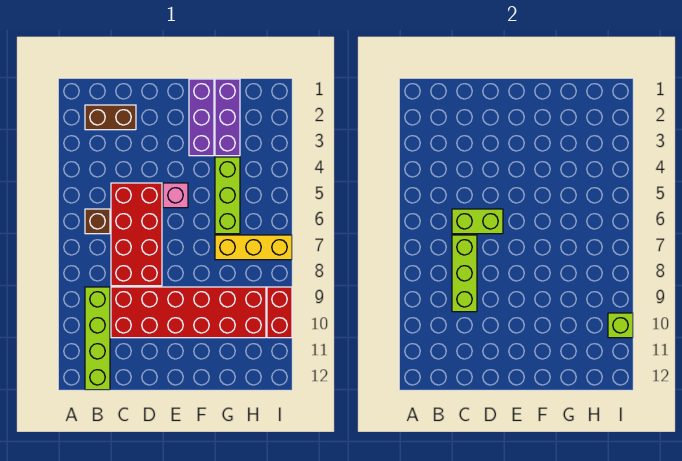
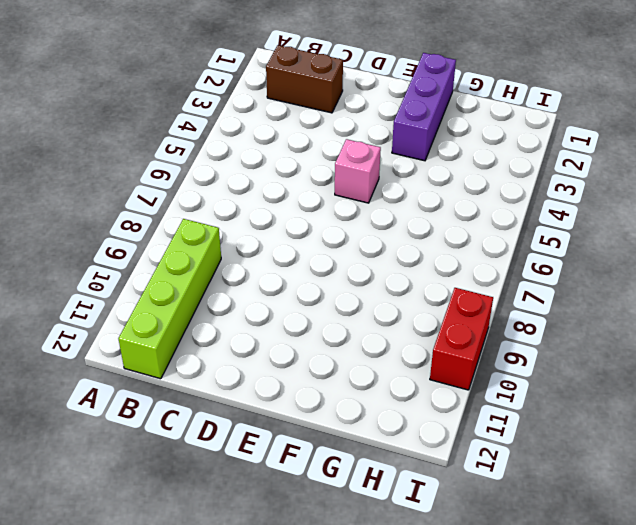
none -> brown brick B6 level 1
none -> red brick C5:D8 level 1
none -> red brick C9:H10 level 1

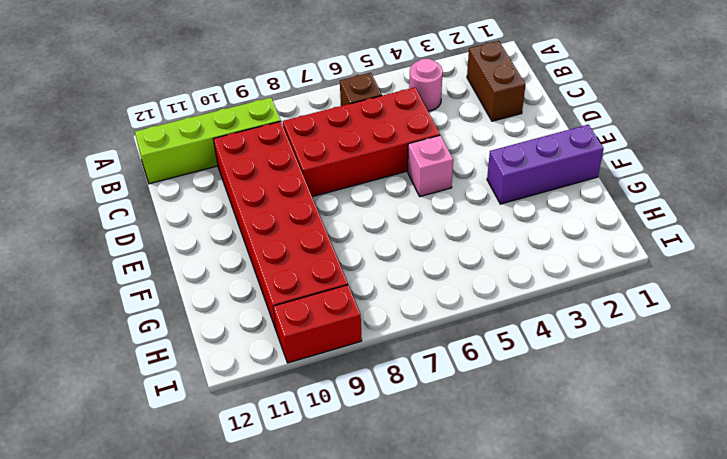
pink round brick B4 level 1 -> none
none -> purple brick G1:G3 level 1
none -> lime brick G4:G6 level 1
none -> yellow brick G7:I7 level 1

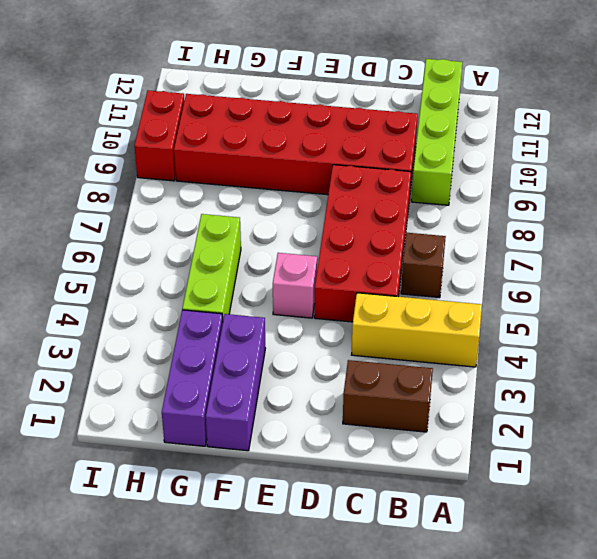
yellow brick A4:C4 level 1 -> yellow brick G7:I7 level 1
none -> lime brick C6:D6 level 2
none -> lime brick C7:C9 level 2
none -> lime brick I10 level 2

